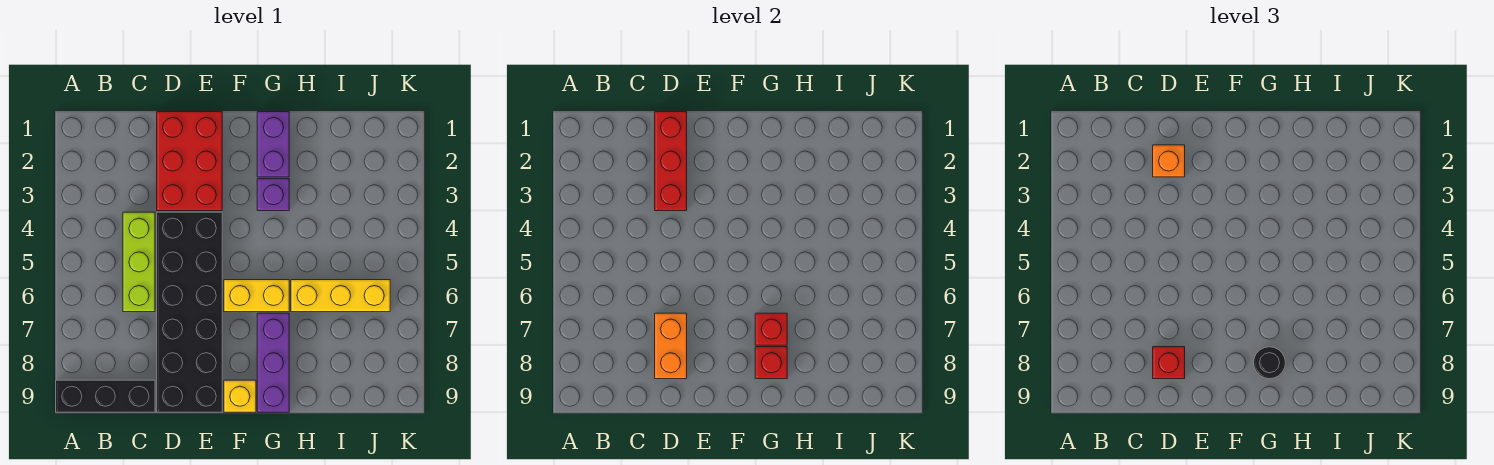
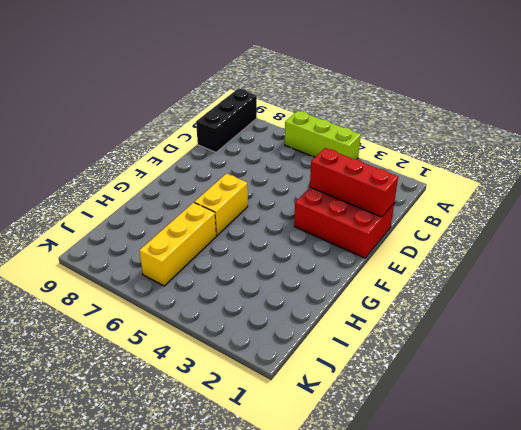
lime brick A4:A6 level 1 -> lime brick C4:C6 level 1
none -> black brick D4:E9 level 1
none -> yellow brick F9 level 1
none -> purple brick G1:G2 level 1

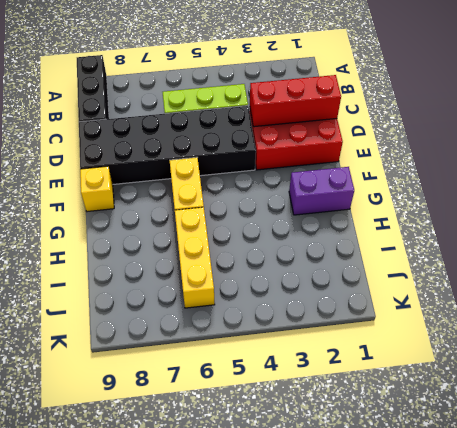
none -> purple brick G3 level 1
none -> purple brick G7:G9 level 1
none -> orange brick D7:D8 level 2

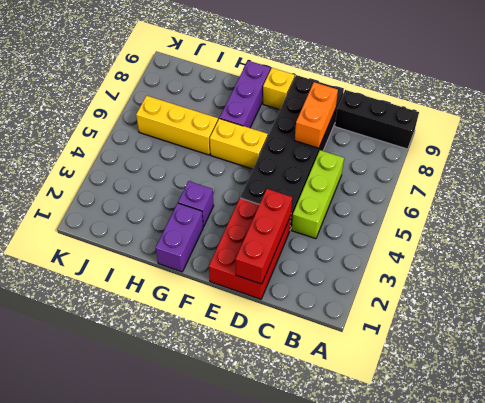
none -> red brick G7 level 2
none -> red brick G8 level 2
none -> orange brick D2 level 3

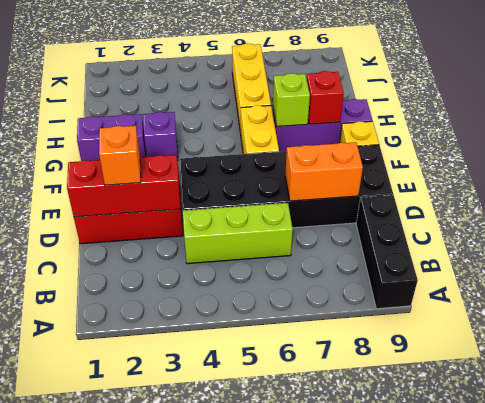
lime brick G7 level 2 -> red brick G7 level 2
none -> red brick D8 level 3
none -> black round brick G8 level 3

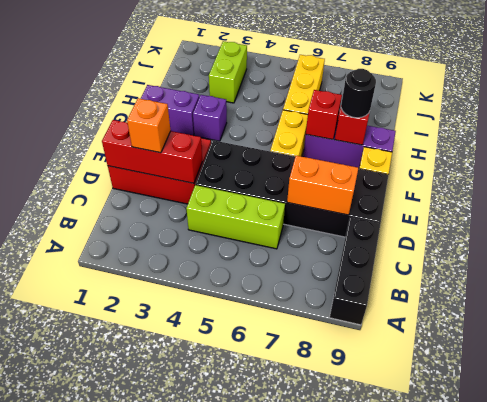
lime brick I3:J3 level 1 -> none
none -> red brick D8 level 3

